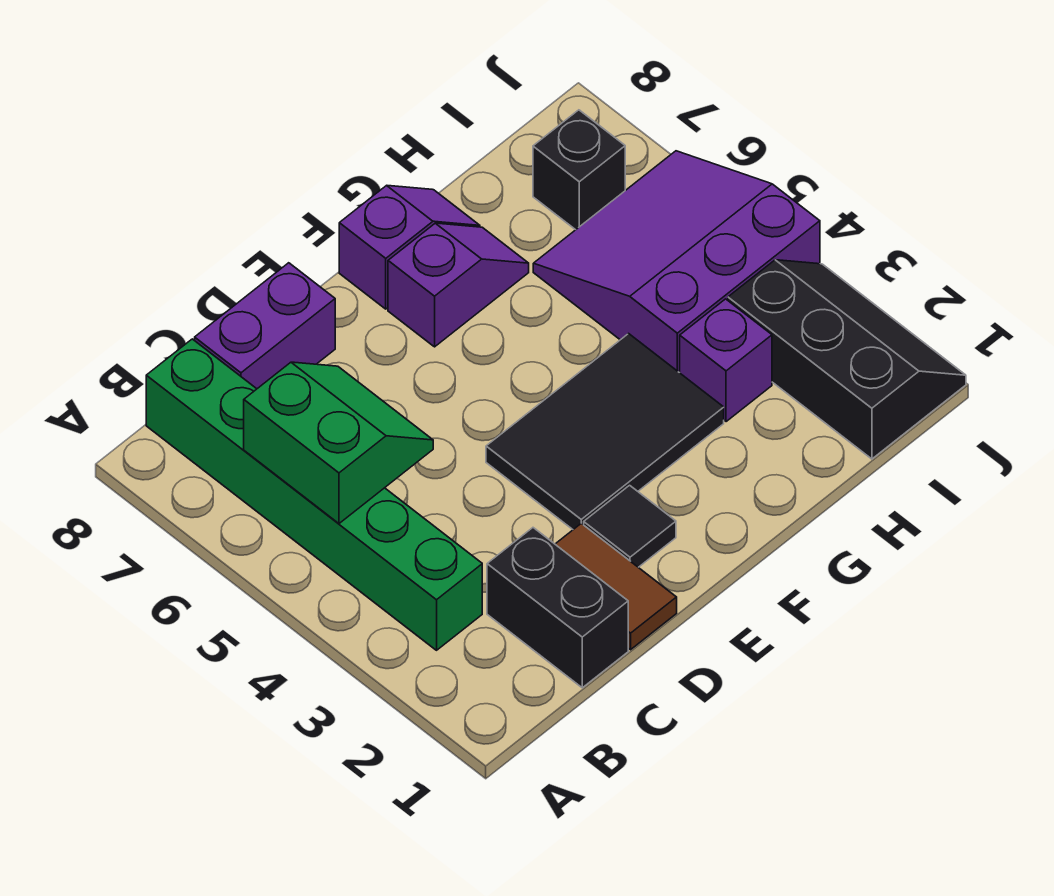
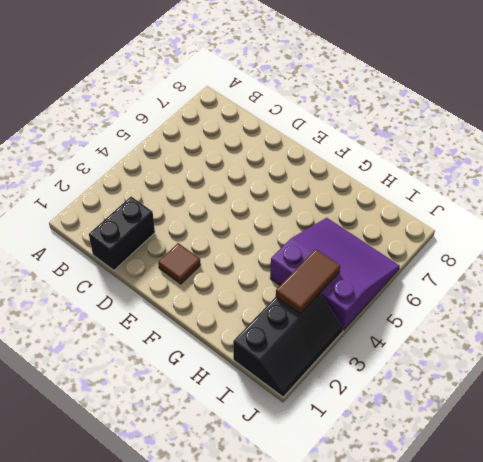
brown tile E2 level 1 -> black tile E2 level 1
brown tile I3:I4 level 2 -> brown tile D1:D2 level 1
none -> green brick B3:B8 level 1
none -> purple brick C8:D8 level 1
none -> black tile E3:G4 level 1

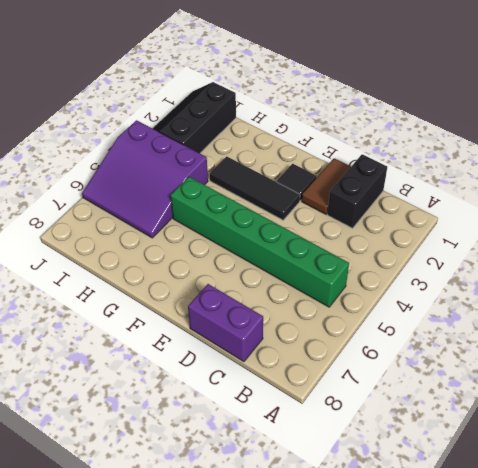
green brick B5:G5 level 1 -> green brick B3:B8 level 1
black tile E3:G3 level 1 -> black tile E3:G4 level 1
none -> purple slope F7:G7 level 1 top F
none -> purple slope F8:G8 level 1 top F
none -> purple brick H3 level 1

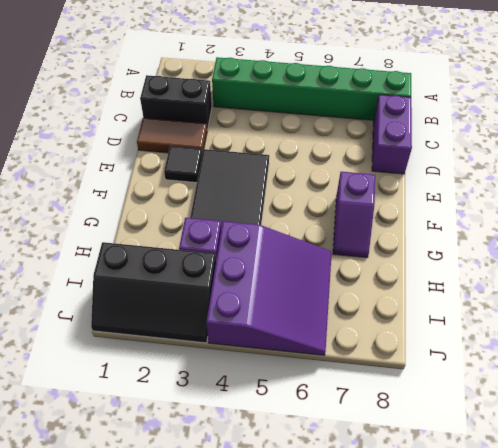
none -> purple slope F8:G8 level 1 top F
none -> black brick I7 level 1
none -> green slope B5:C6 level 2 top B

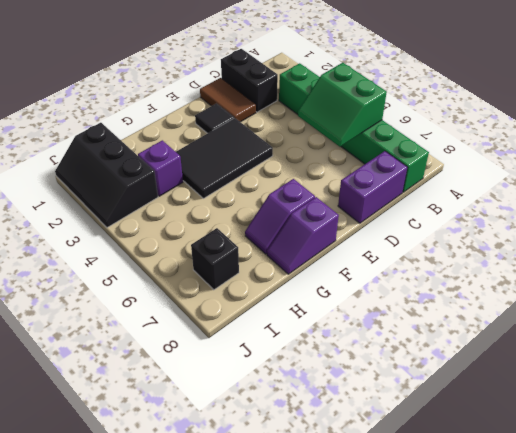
none -> purple slope H4:J6 level 1 top 4

